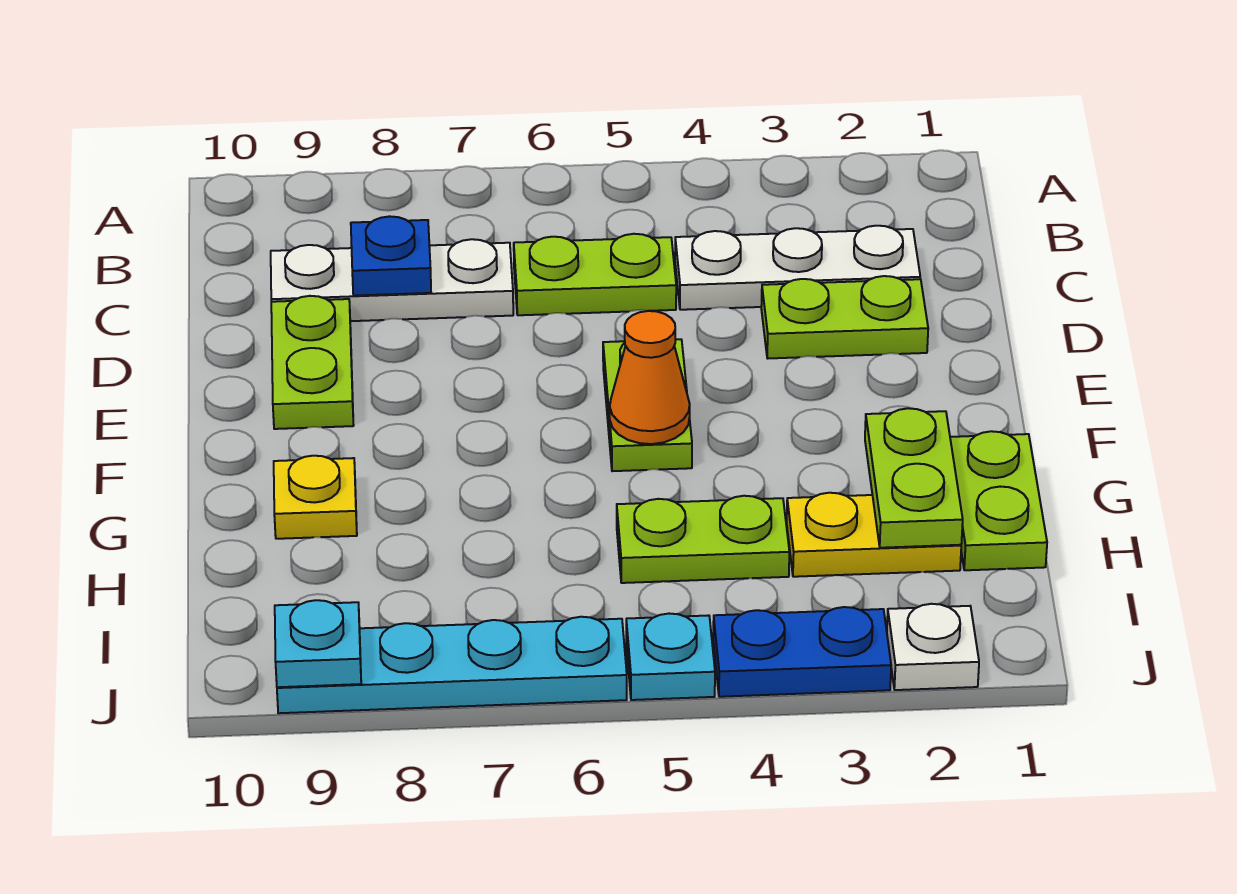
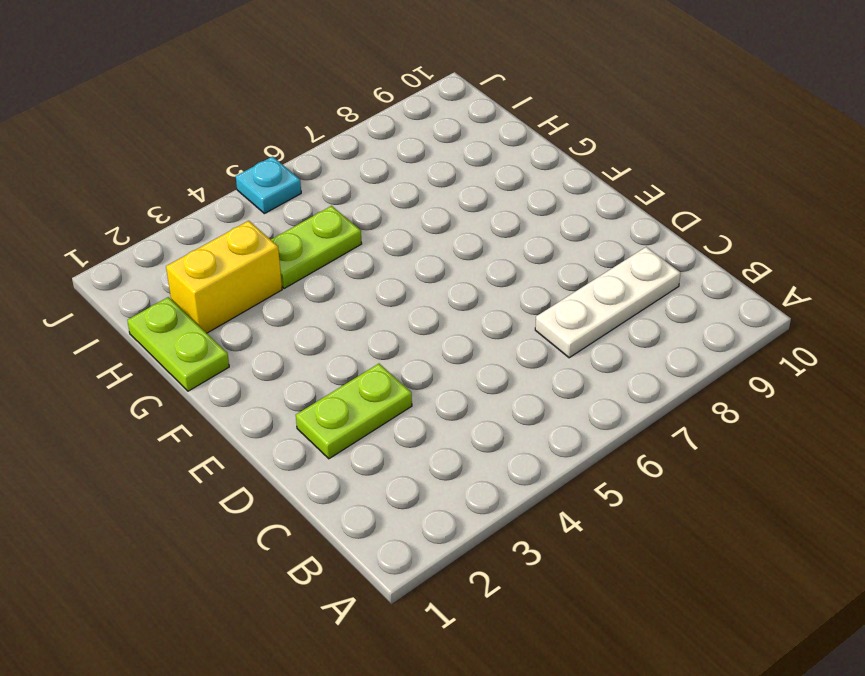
yellow brick H2:H3 level 1 -> yellow plate H2:H3 level 1
none -> white plate C2:C4 level 1
none -> lime plate C5:C6 level 1
none -> lime plate D9:E9 level 1

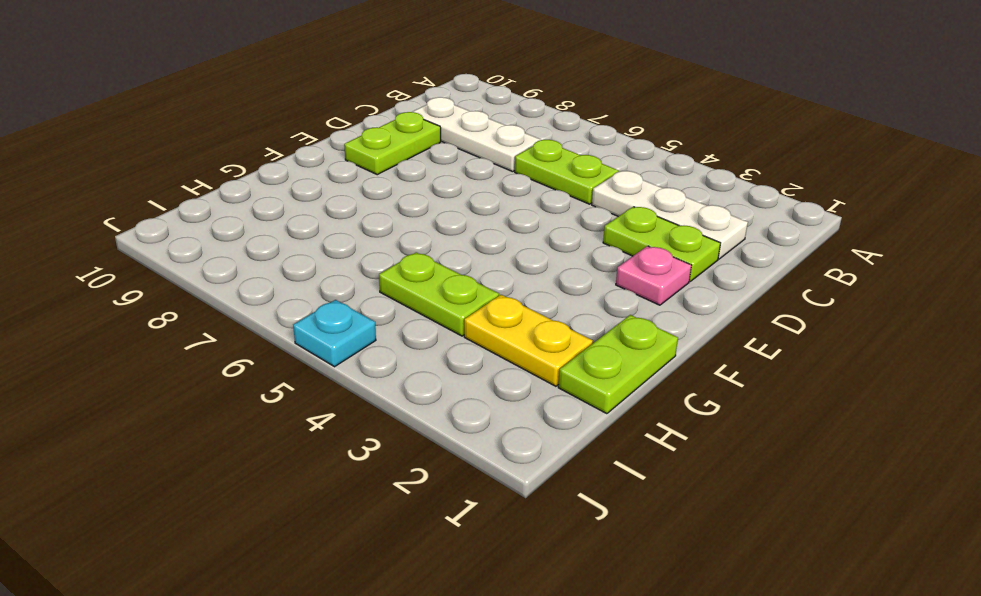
pink plate E2 level 1 -> none
none -> lime plate E5:F5 level 1
none -> yellow plate G9 level 1
none -> white plate J2 level 1

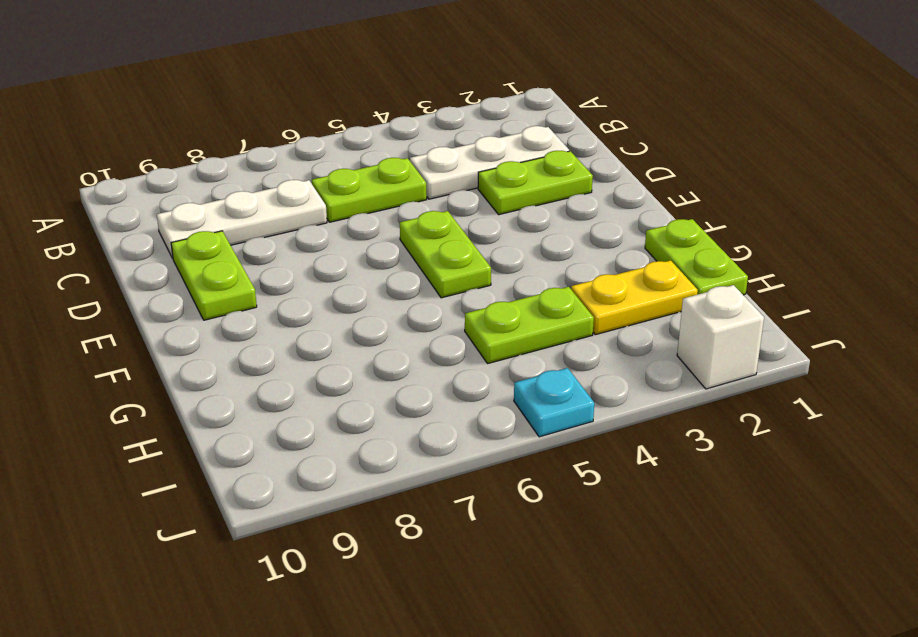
white brick J2 level 1 -> white plate J2 level 1
none -> yellow plate G9 level 1
none -> blue plate J3:J4 level 1
none -> cyan plate J6:J9 level 1

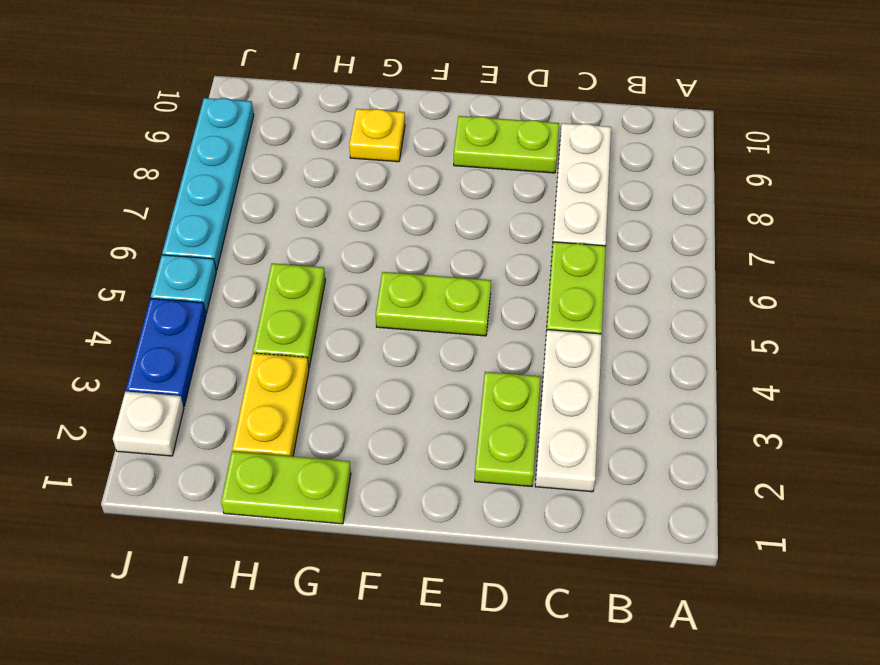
none -> blue plate C8 level 2
none -> orange cone F5 level 2
none -> lime plate G2:H2 level 2

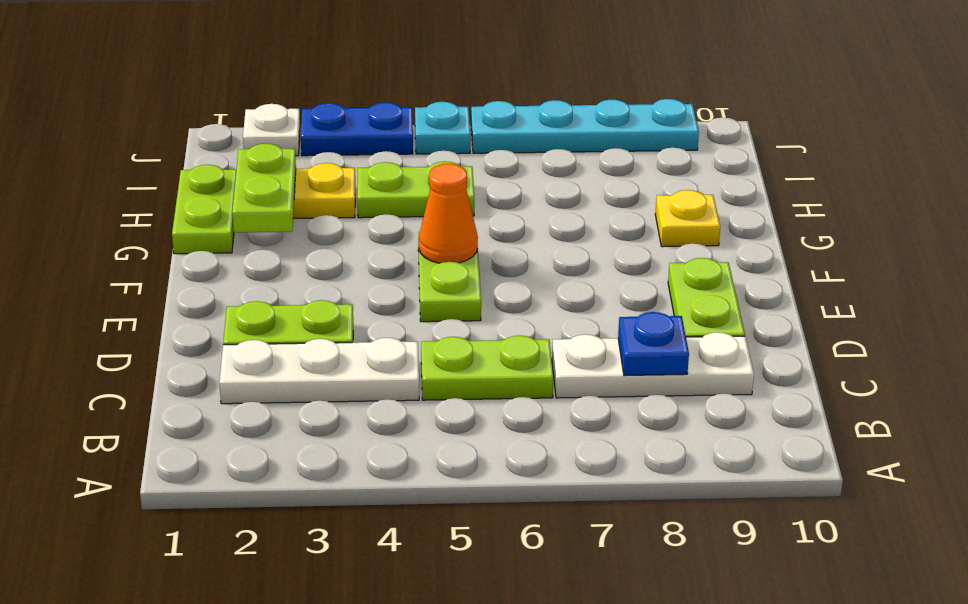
none -> cyan plate J9 level 2

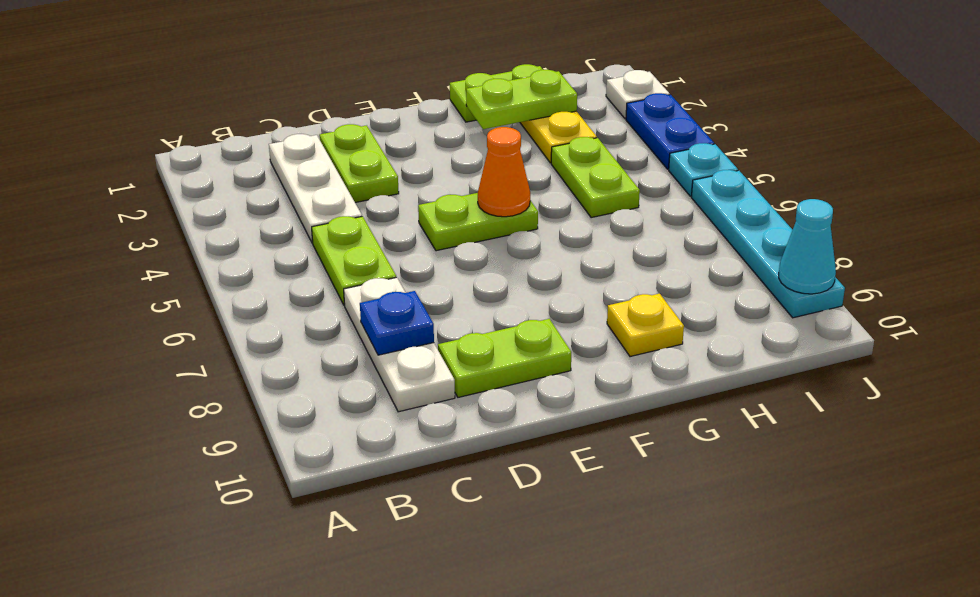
cyan cone J9 level 2 -> cyan plate J9 level 2

